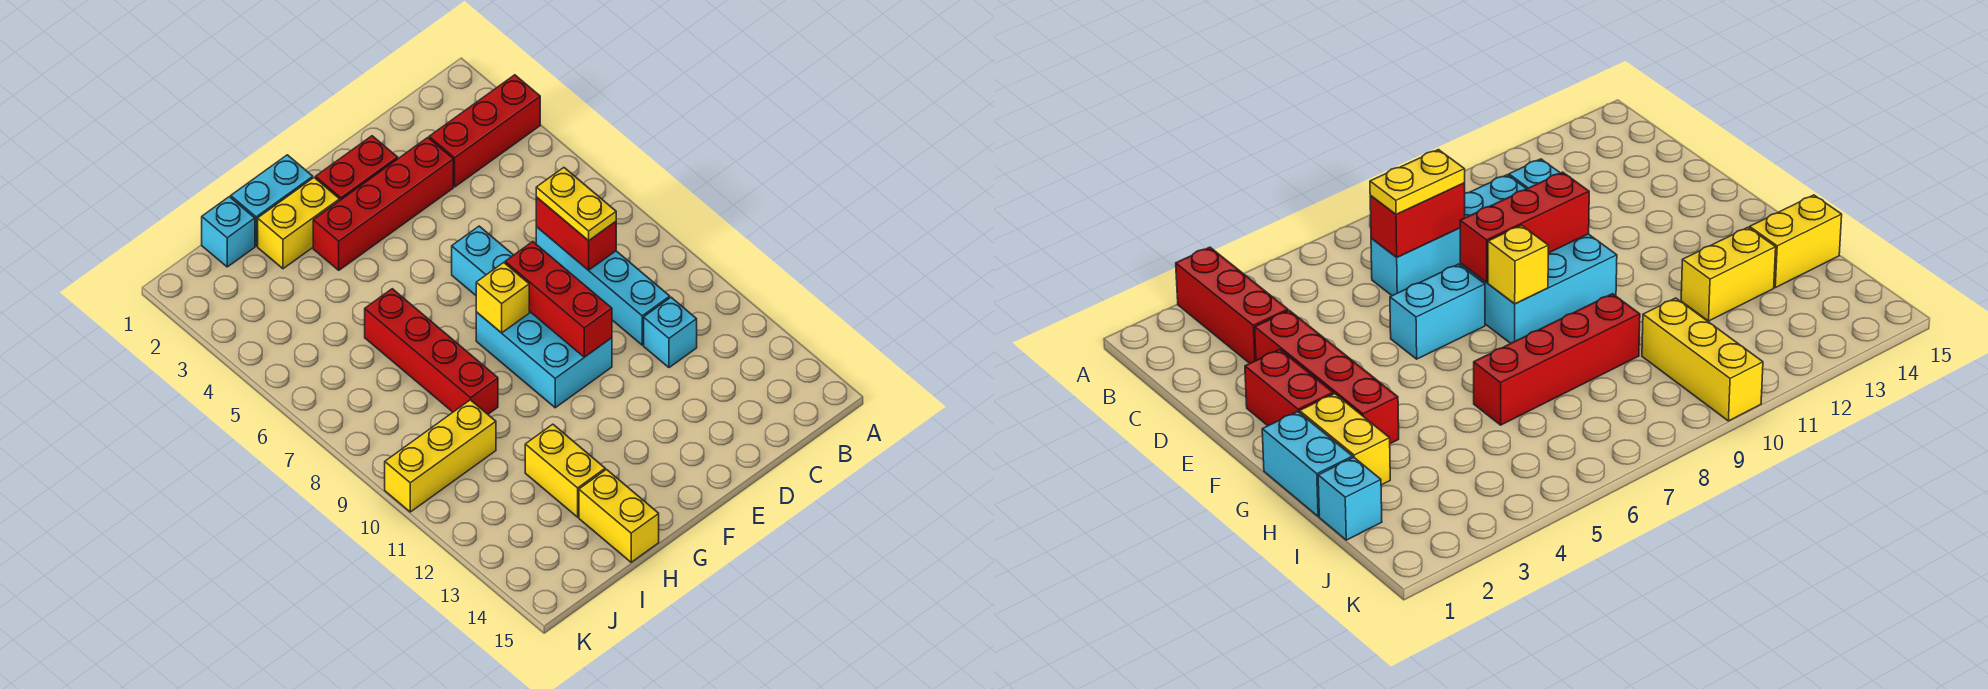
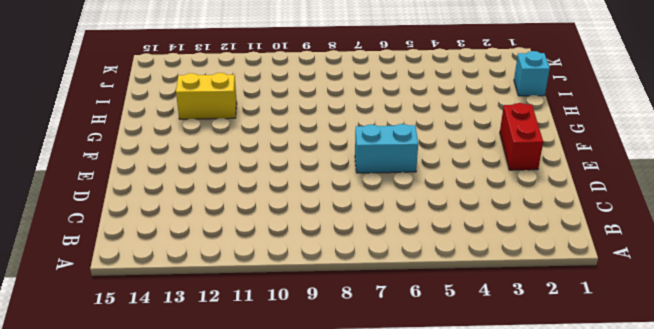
none -> red brick A3:C3 level 1
none -> cyan brick C7:C10 level 1
none -> cyan brick C11 level 1

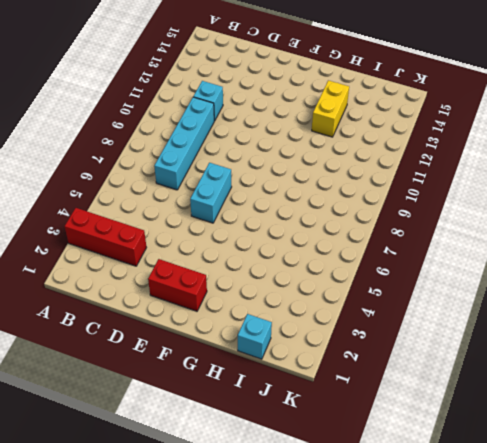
none -> red brick D3:G3 level 1
none -> cyan brick E8:F10 level 1
none -> cyan brick G1:H1 level 1

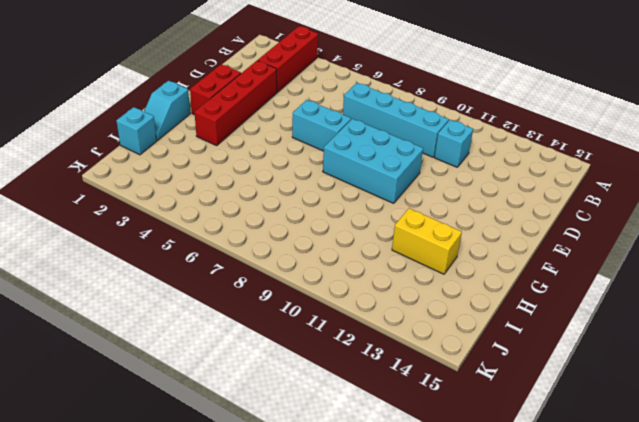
cyan slope G1:H1 level 1 top G -> cyan brick G1:H1 level 1
none -> yellow brick G2:H2 level 1
none -> red brick H6:H9 level 1
none -> yellow brick H14:H15 level 1

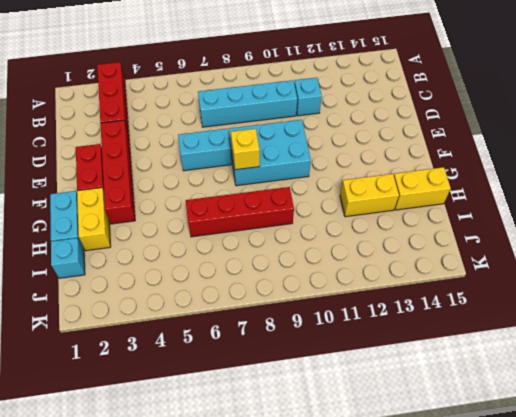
none -> yellow brick I10:K10 level 1
none -> red brick C7:C8 level 2
none -> red brick E8:E10 level 2

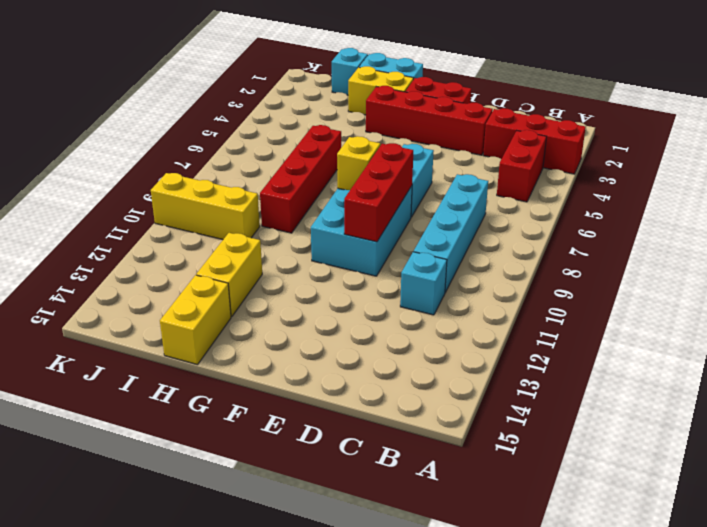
red brick B4:B5 level 1 -> red brick C7:C8 level 2
none -> yellow plate C7:C8 level 3

